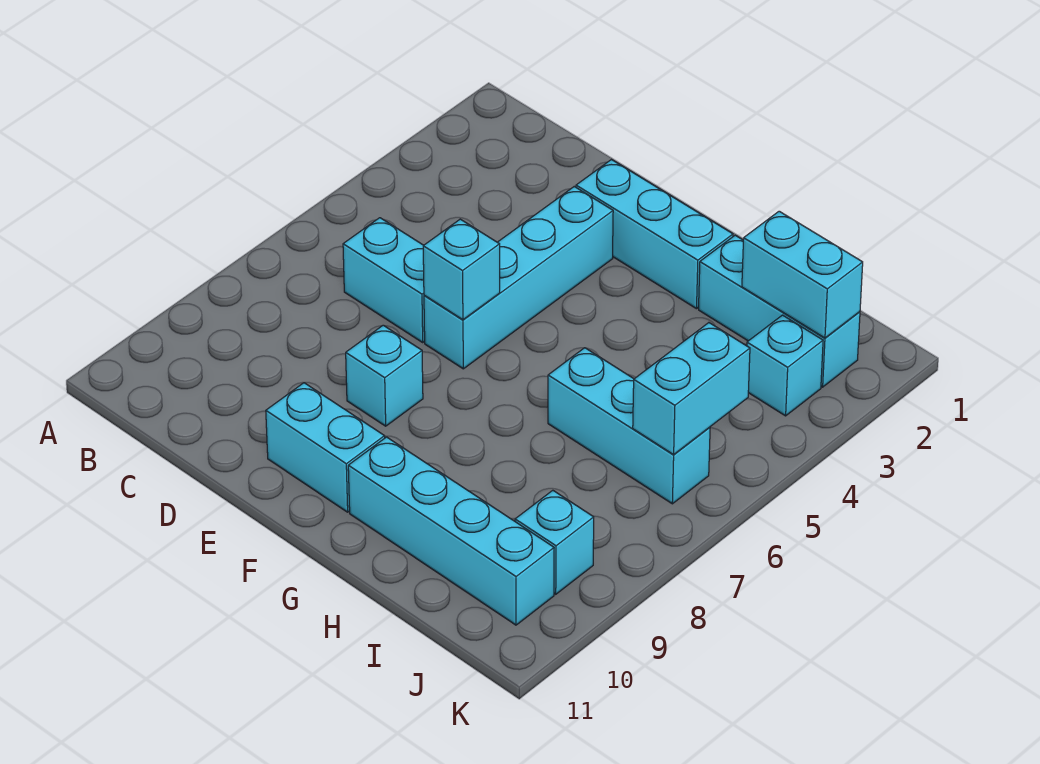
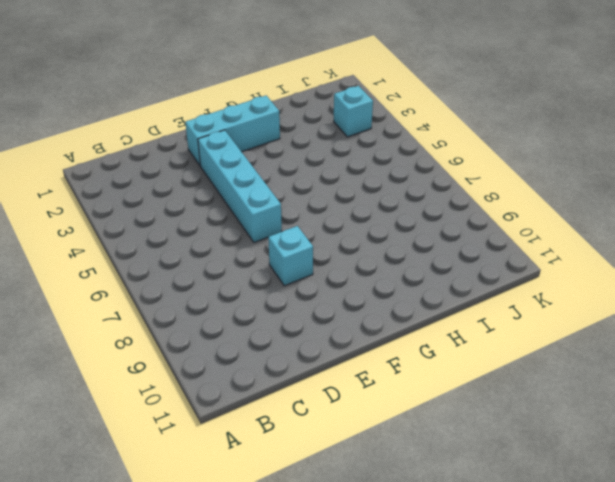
none -> cyan brick C6:D6 level 1
none -> cyan brick E10:F10 level 1
none -> cyan brick G10:J10 level 1

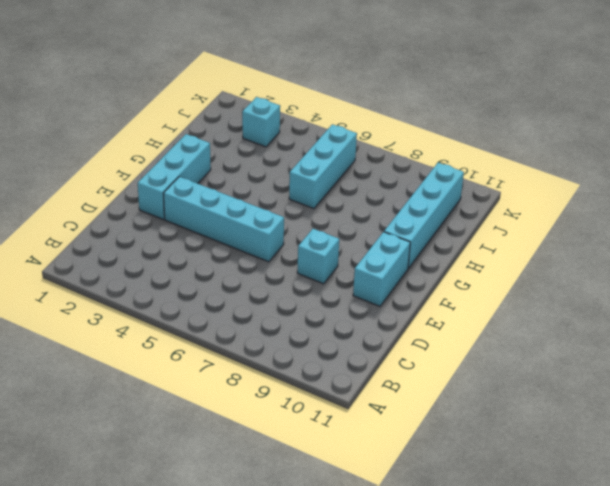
none -> cyan brick C6:D6 level 1
none -> cyan brick H2:J2 level 1
none -> cyan brick J9 level 1

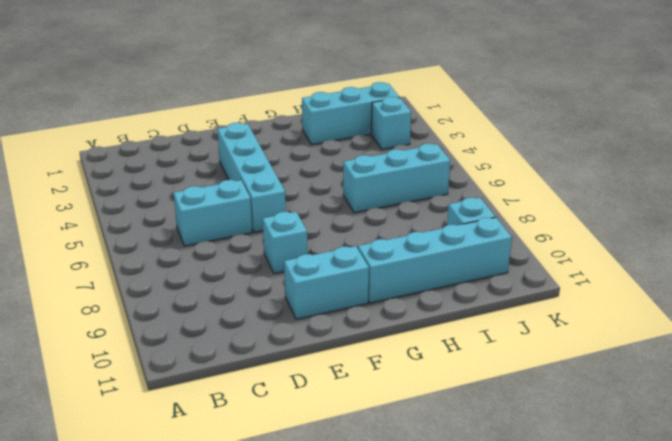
none -> cyan brick E2:G2 level 1
none -> cyan brick E6 level 2
none -> cyan brick I2:J2 level 2

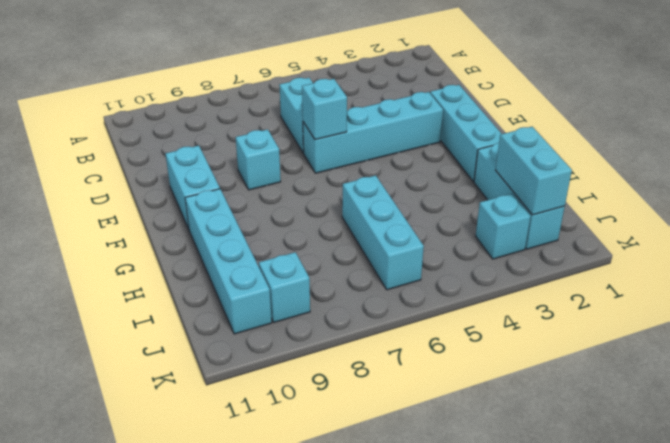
none -> cyan brick J5:J6 level 2

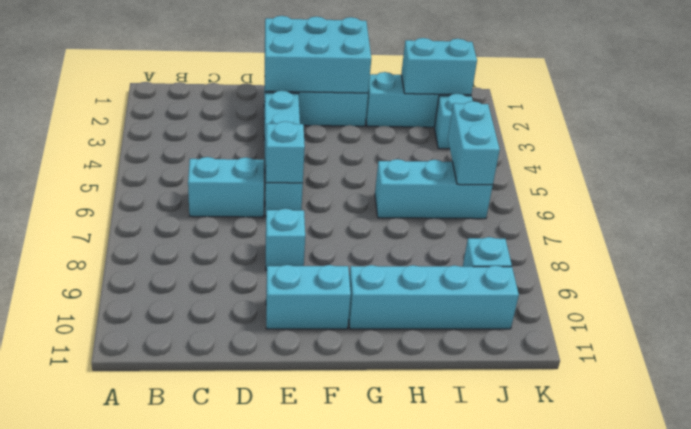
cyan brick E1:G2 level 2 -> none

